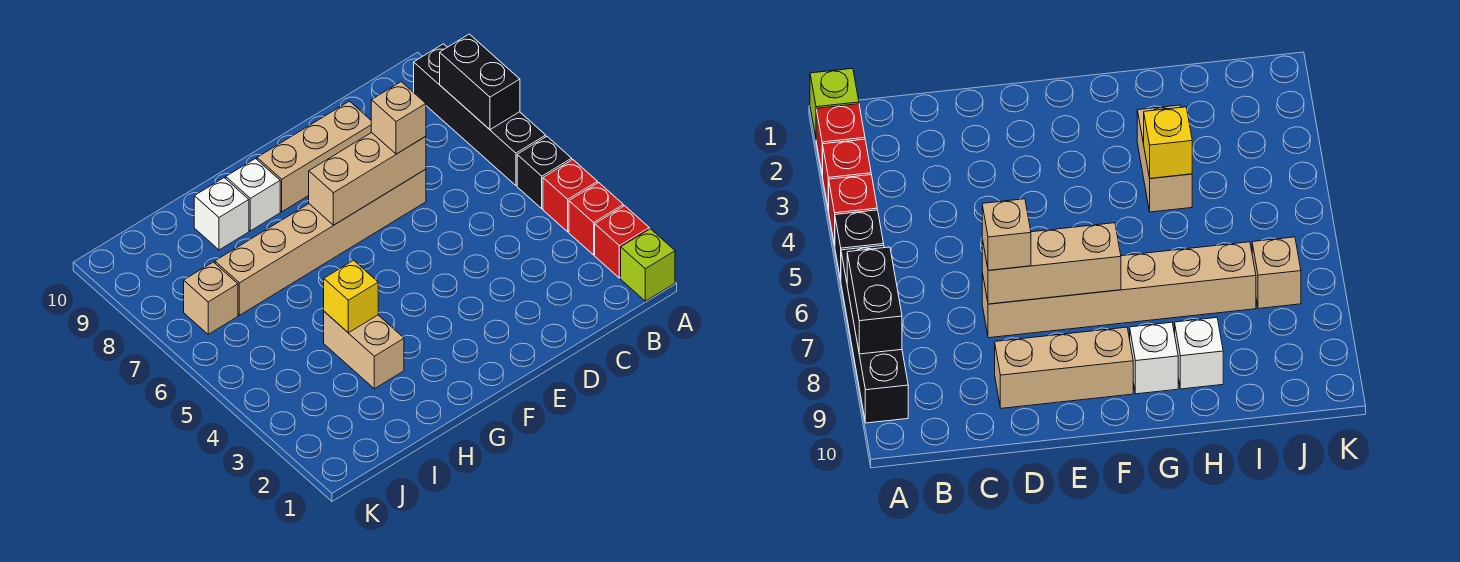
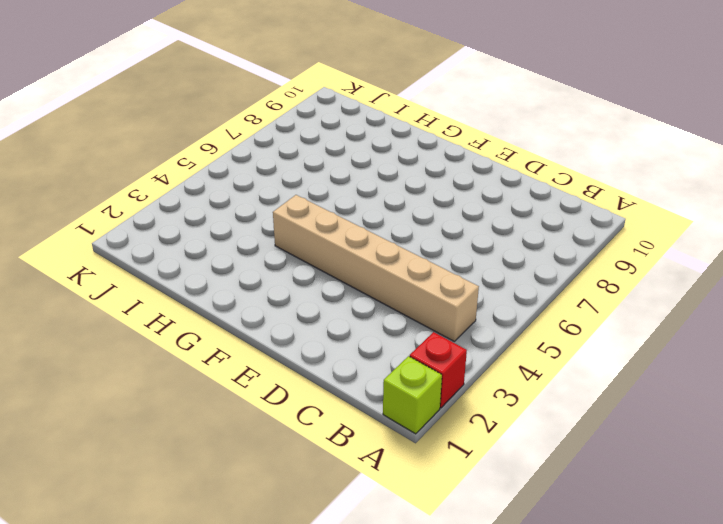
tan brick B4:G4 level 1 -> tan brick D7:I7 level 1
none -> red brick A3 level 1
none -> red brick A4 level 1
none -> black brick A5 level 1

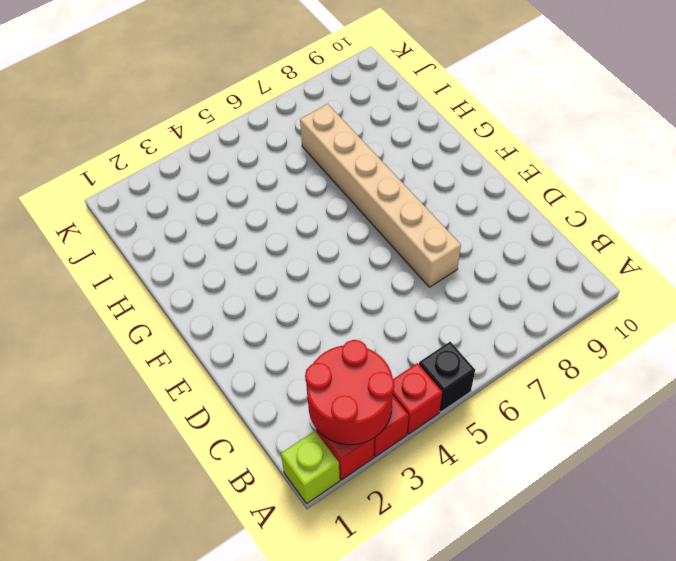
red round brick A2:B3 level 2 -> none
none -> black brick A6:A9 level 1
none -> tan brick D9:F9 level 1
none -> white brick G9 level 1

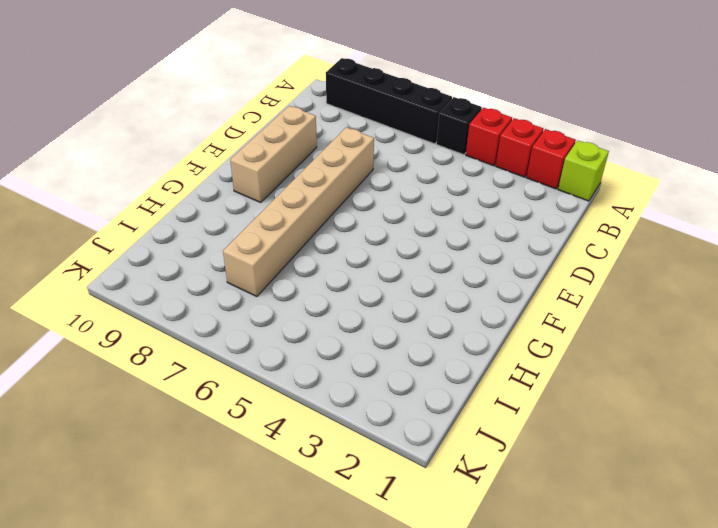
none -> white brick G9 level 1
none -> tan brick H3:H4 level 1
none -> white brick H9 level 1

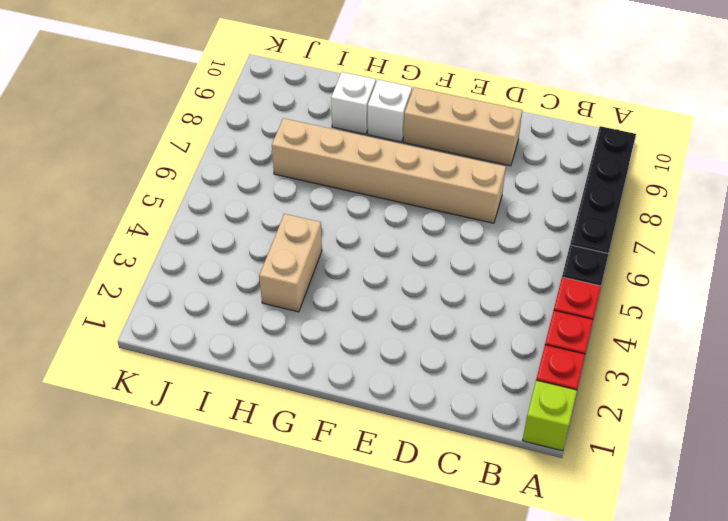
none -> tan brick J7 level 1
none -> black brick A7:A8 level 2
none -> tan brick D7:F7 level 2

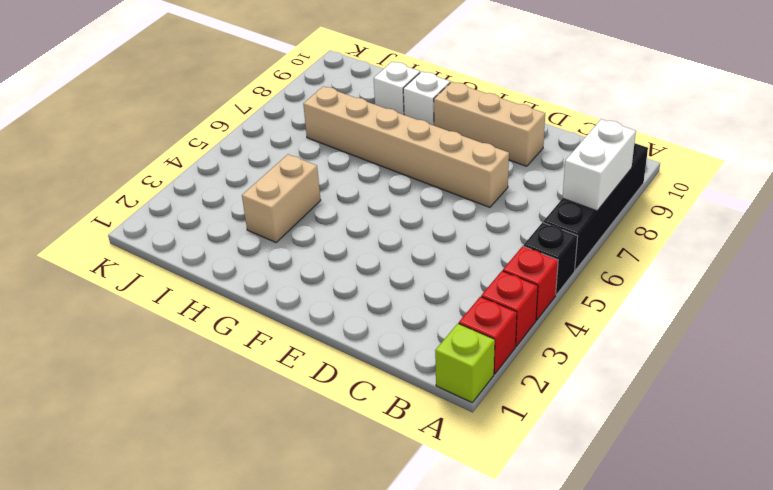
white brick A7:A8 level 2 -> black brick A7:A8 level 2
none -> tan brick J7 level 1
none -> tan brick D7:F7 level 2
none -> yellow brick H4 level 2

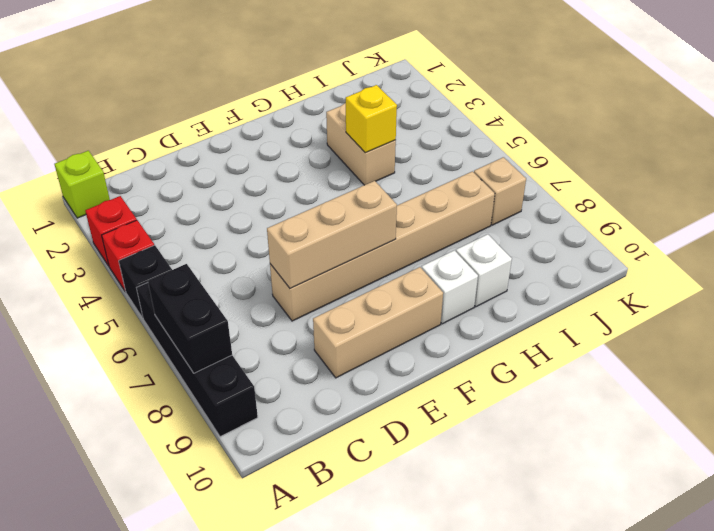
none -> red brick A2 level 1
none -> tan brick D7 level 3

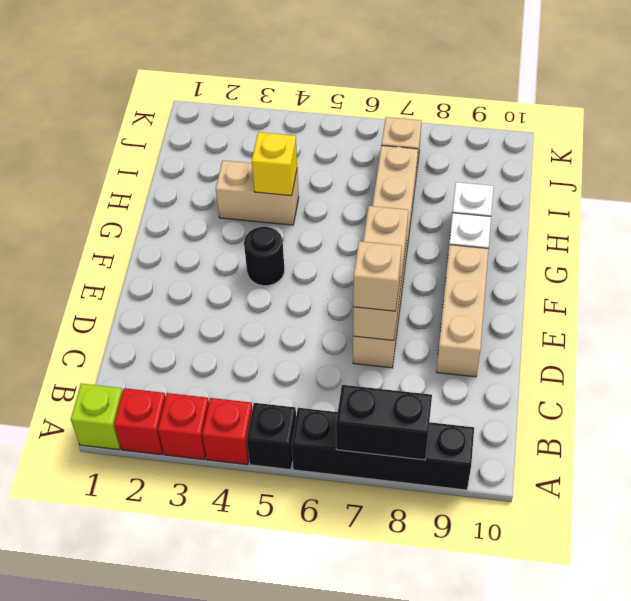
black round brick F4 level 1 -> none

